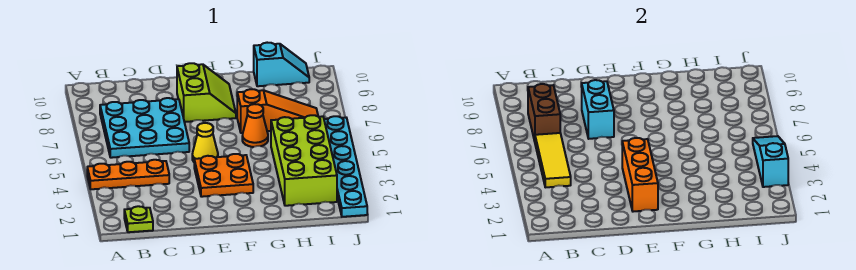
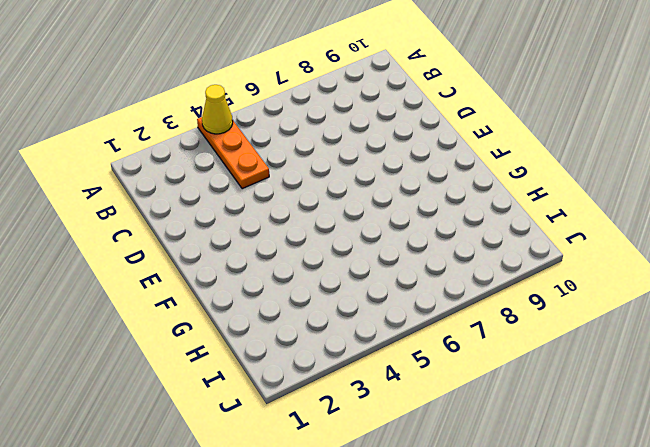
yellow cone A4 level 2 -> yellow cone E5 level 1
none -> lime plate B1 level 1
none -> cyan plate B6:D8 level 1
none -> orange plate E3:F4 level 1

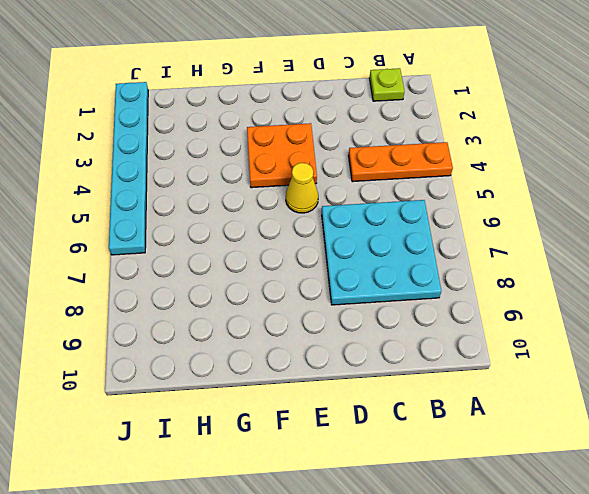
none -> lime slope E8:F9 level 1 top E
none -> orange cone G6 level 1
none -> orange slope G7:I7 level 1 top G

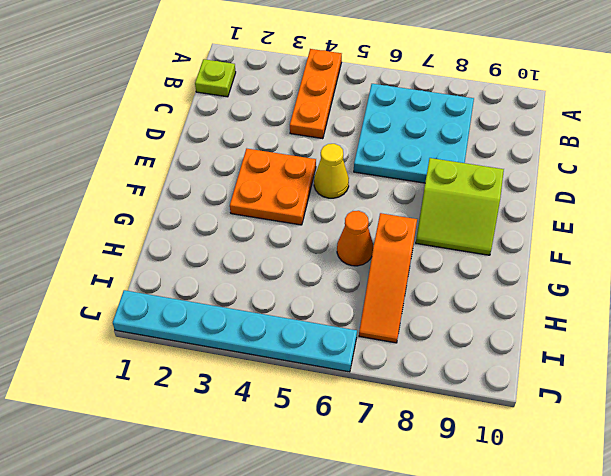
none -> lime brick H2:I5 level 1
none -> cyan slope H10:I10 level 1 top H
none -> yellow tile B4:B6 level 2

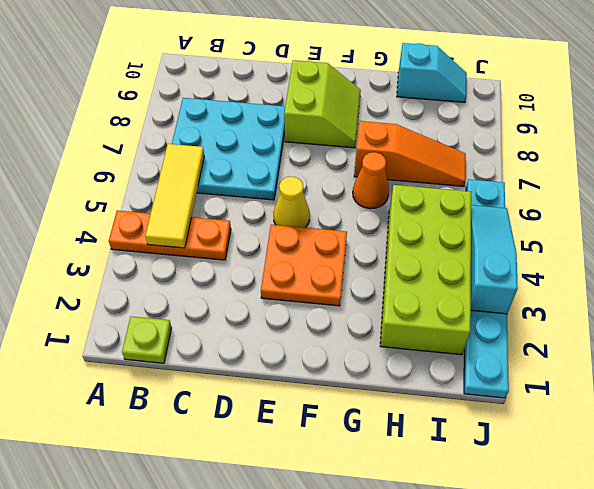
none -> brown brick B7:B8 level 2
none -> cyan brick D7:D8 level 2
none -> orange brick E2:E4 level 2

